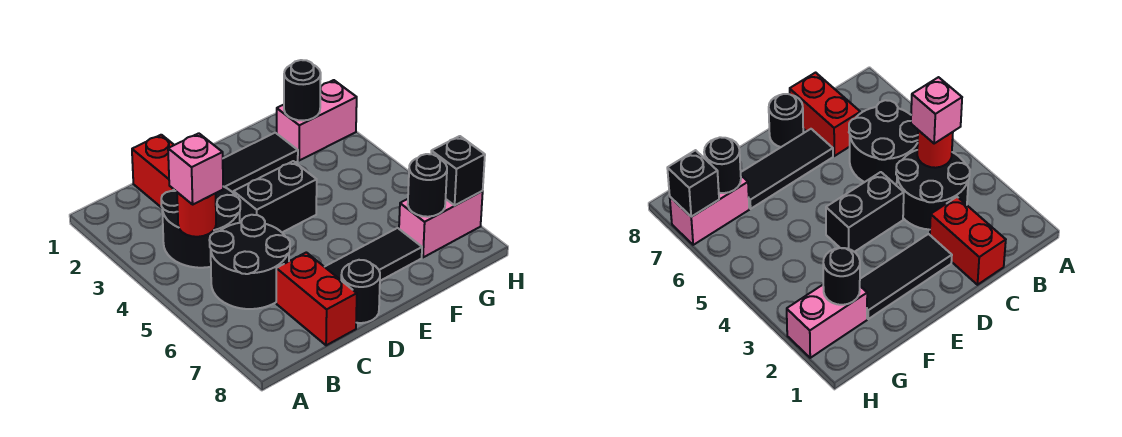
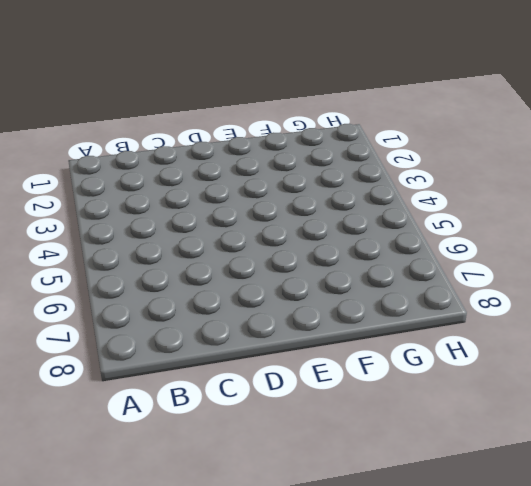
none -> black round brick B3:C4 level 1
none -> black round brick B5:C6 level 1
none -> red brick C1:C2 level 1

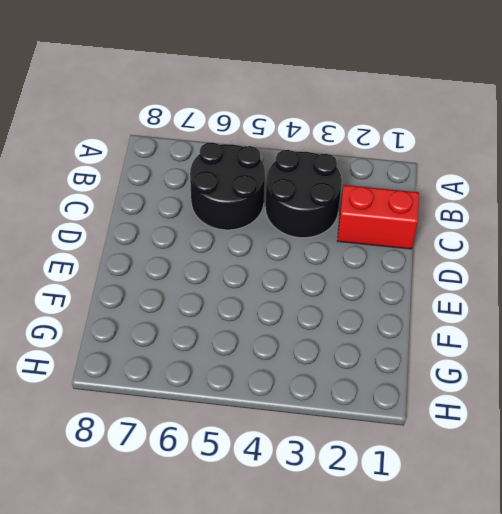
none -> red brick C7:C8 level 1
none -> black tile D2:F2 level 1
none -> black brick D4:E4 level 1

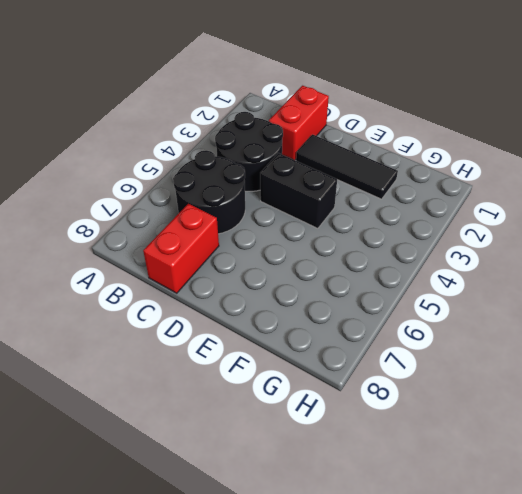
none -> black tile D7:F7 level 1
none -> black round brick D8 level 1
none -> pink brick G2:H2 level 1

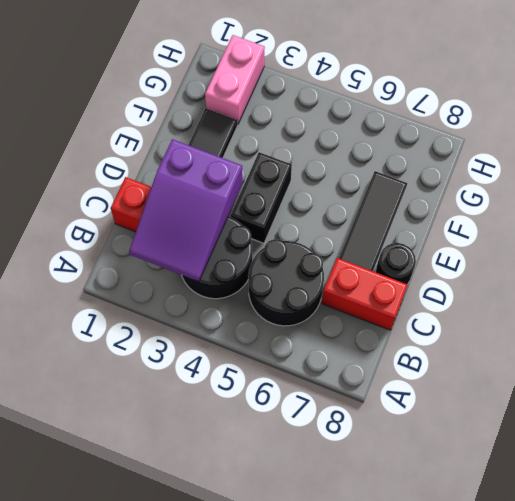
purple slope B2:D3 level 2 top D -> none
none -> pink brick G7:H7 level 1
none -> red round brick B4 level 2
none -> black round brick G2 level 2

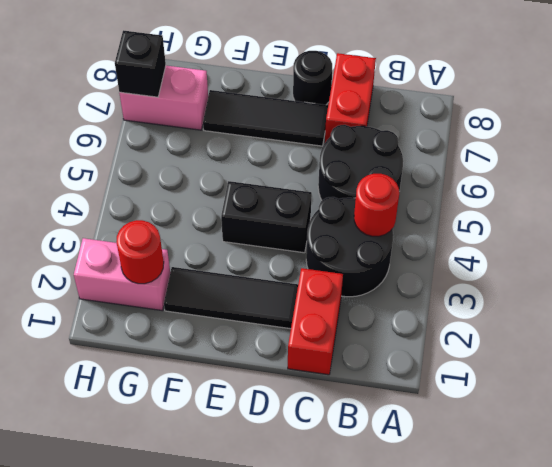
red round brick G2 level 2 -> black round brick G2 level 2
none -> black round brick G7 level 2
none -> pink brick B4 level 3

